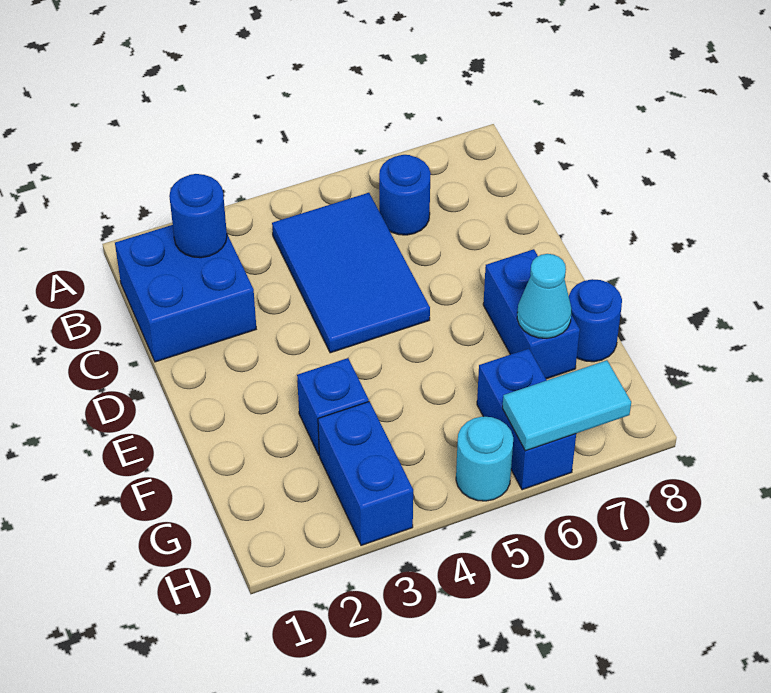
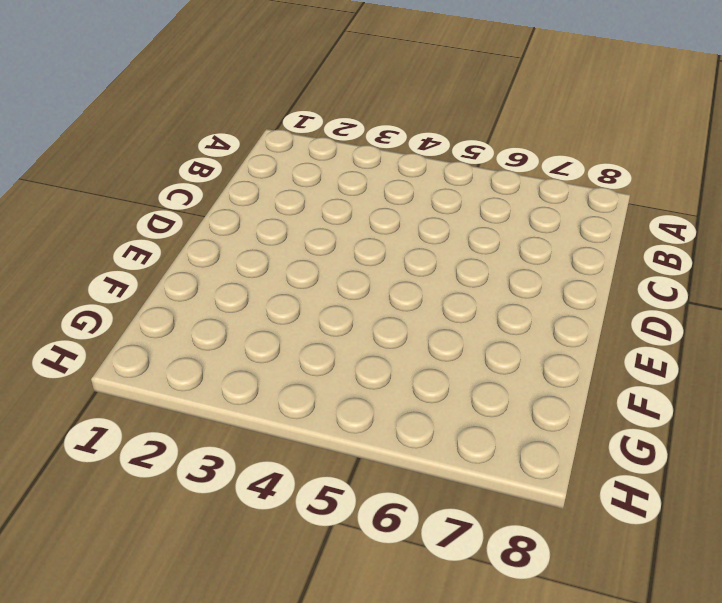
none -> blue brick B1:C2 level 1
none -> blue tile B4:D5 level 1
none -> blue round brick B6 level 1

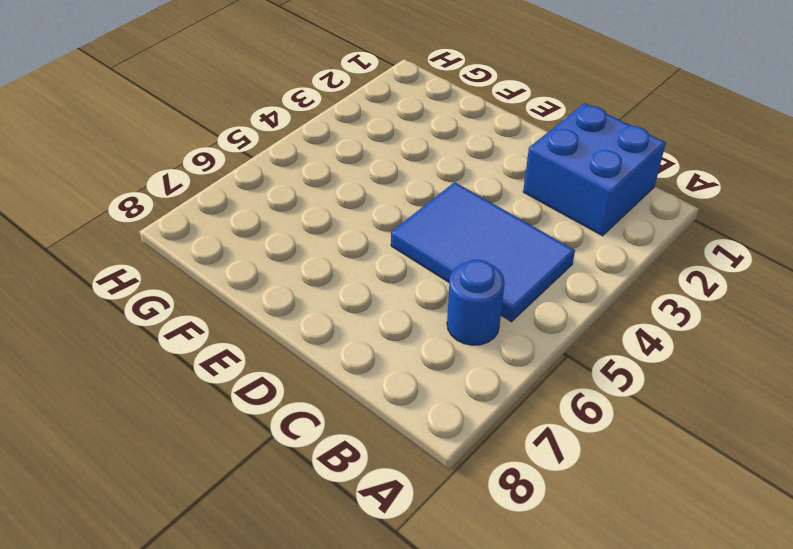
none -> blue brick E7:F7 level 1
none -> blue brick F3 level 1
none -> blue round brick F8 level 1

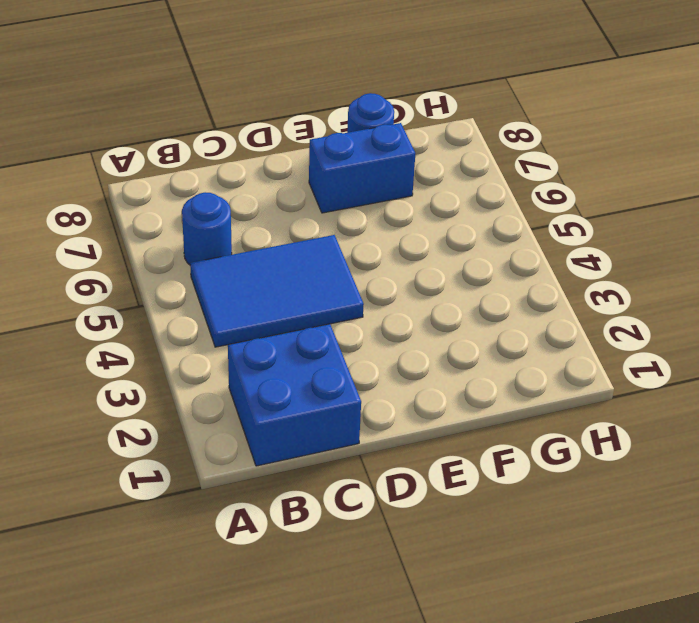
none -> blue brick F3 level 1
none -> blue brick G3:H3 level 1
none -> blue brick G6:H6 level 1

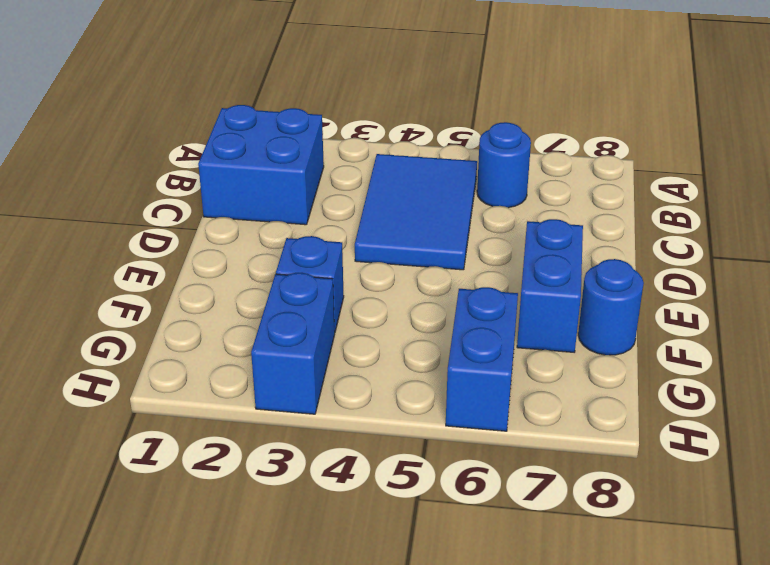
none -> cyan round brick H5 level 1
none -> blue round brick B2 level 2
none -> cyan cone F7 level 2

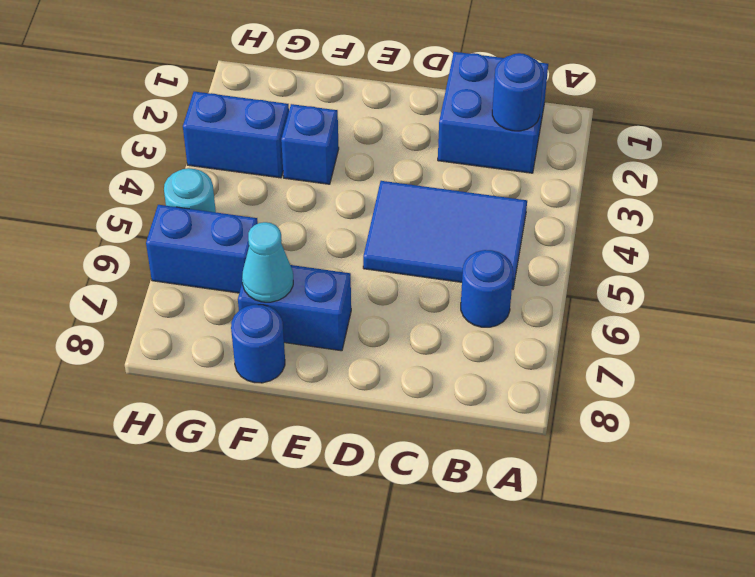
none -> cyan tile H6:H7 level 2

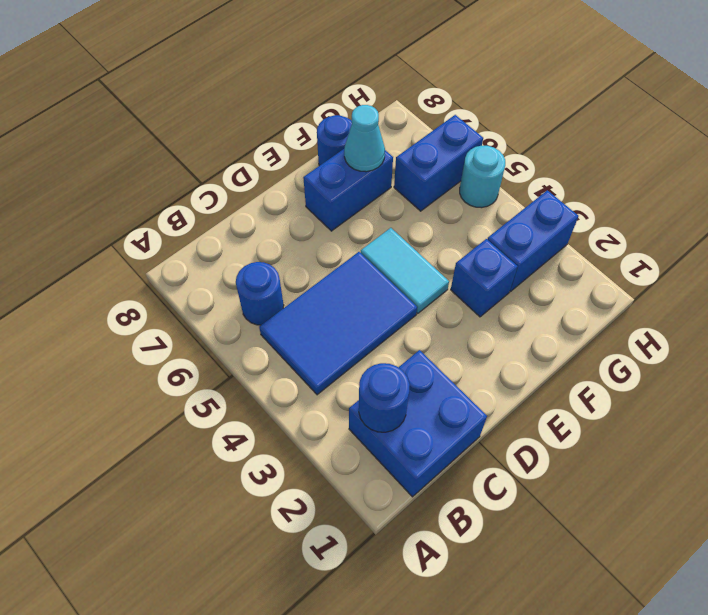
cyan tile E4:E5 level 1 -> cyan tile H6:H7 level 2

